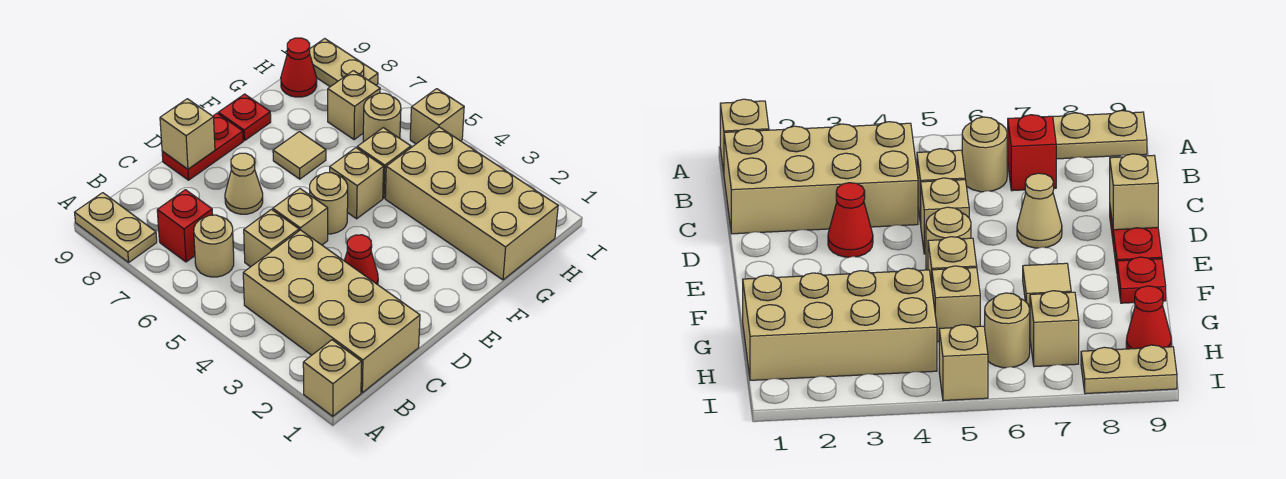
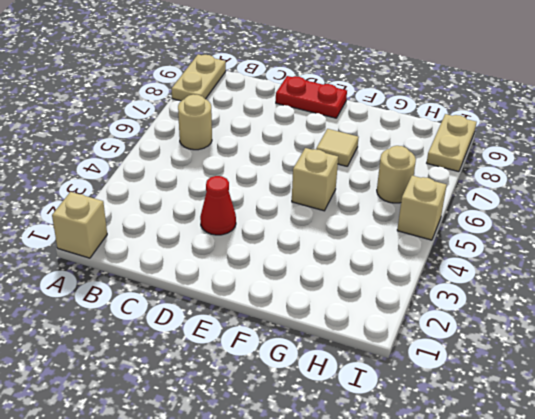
none -> tan brick B1:C4 level 1
none -> red brick B7 level 1
none -> tan brick C5 level 1

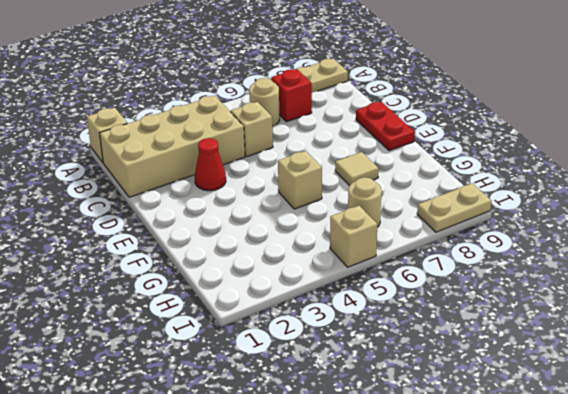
none -> tan brick D5 level 1
none -> tan cone D7 level 1
none -> tan round brick E5 level 1

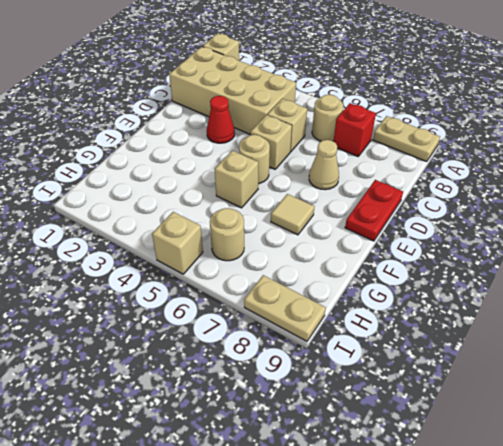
none -> red plate F9 level 1
none -> tan brick G1:H4 level 1
none -> tan brick G5 level 1

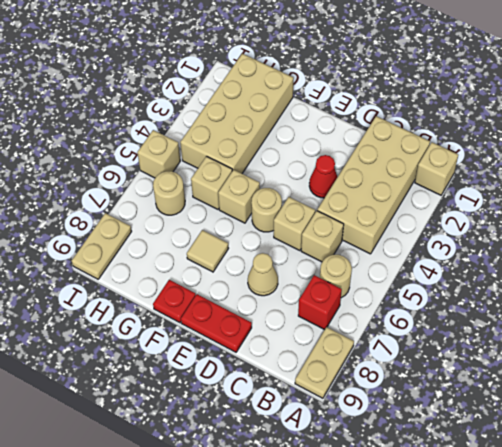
none -> tan brick H7 level 1
none -> red cone H9 level 1
none -> tan brick D9 level 2

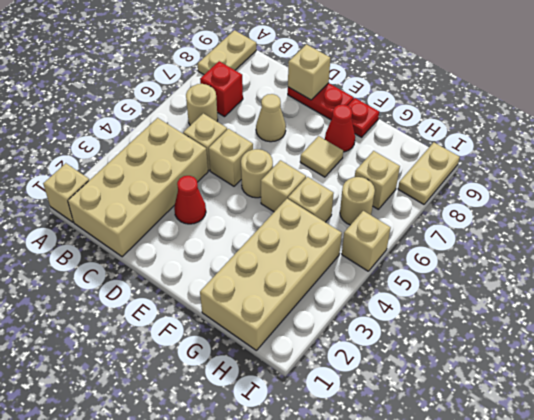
red cone F8 level 1 -> red cone H9 level 1

